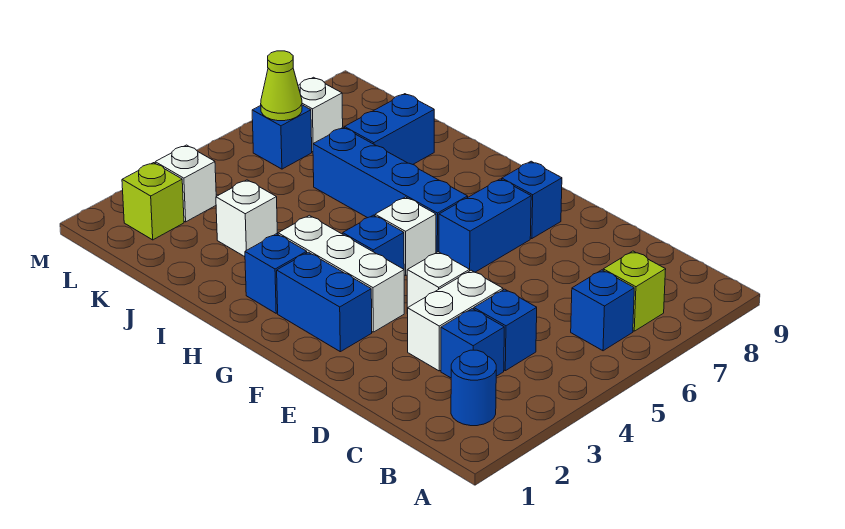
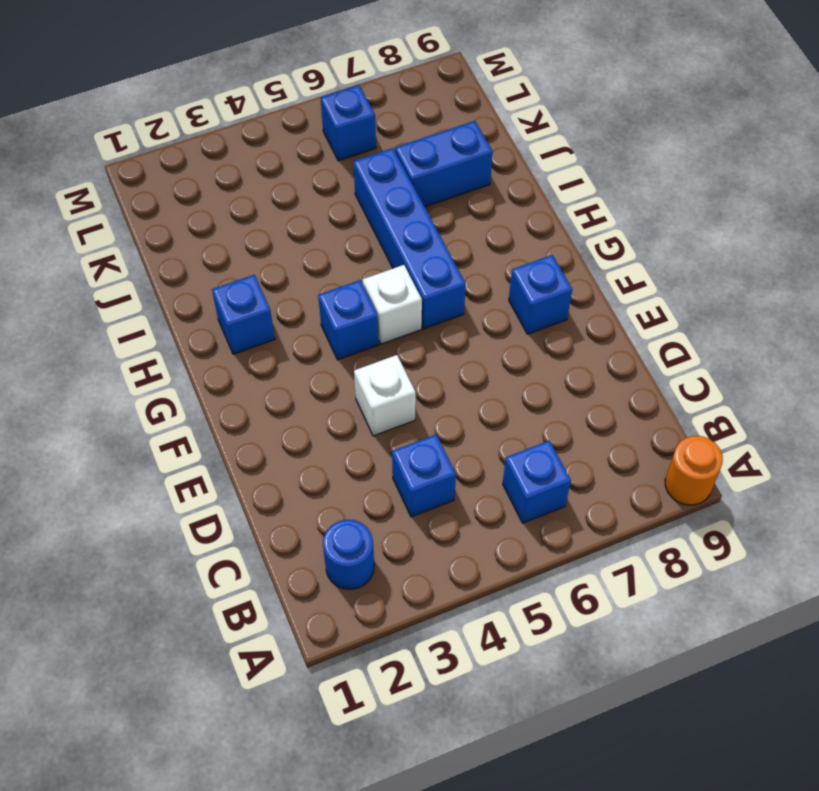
orange round brick A9 level 1 -> none
none -> lime brick B7 level 1
none -> blue brick C3 level 1
none -> white brick D3:D4 level 1

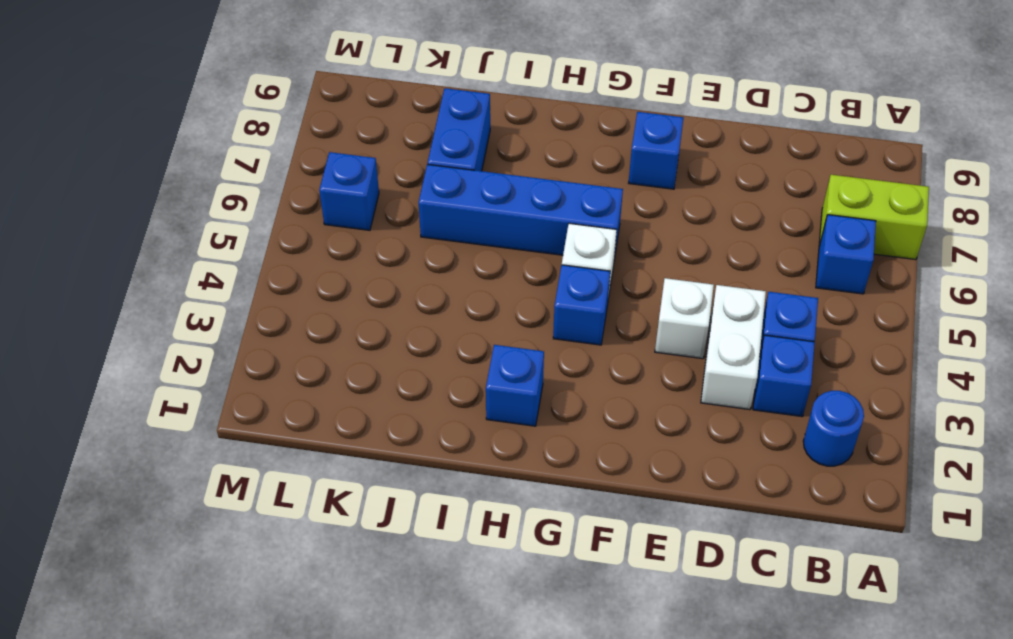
lime brick A7:B7 level 1 -> lime brick B7 level 1
none -> blue brick F2:G2 level 1
none -> white brick F3:H3 level 1
none -> blue brick F6:F7 level 1

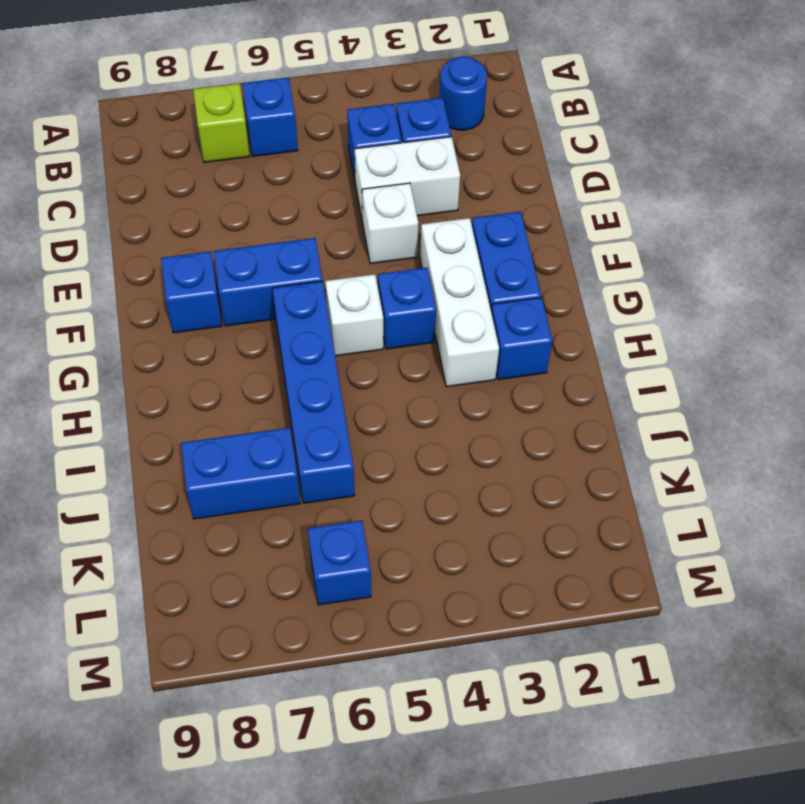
none -> white brick J3 level 1
none -> lime brick L2 level 1
none -> white brick L3 level 1

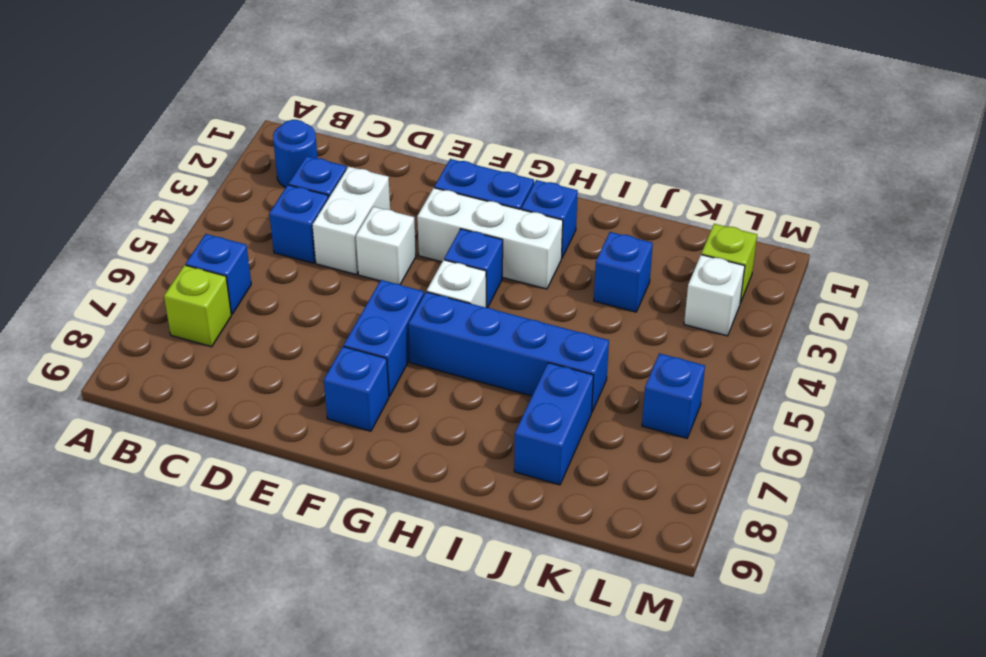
blue brick J3 level 1 -> white brick J3 level 1
none -> white brick L7 level 1
none -> lime cone L6 level 2

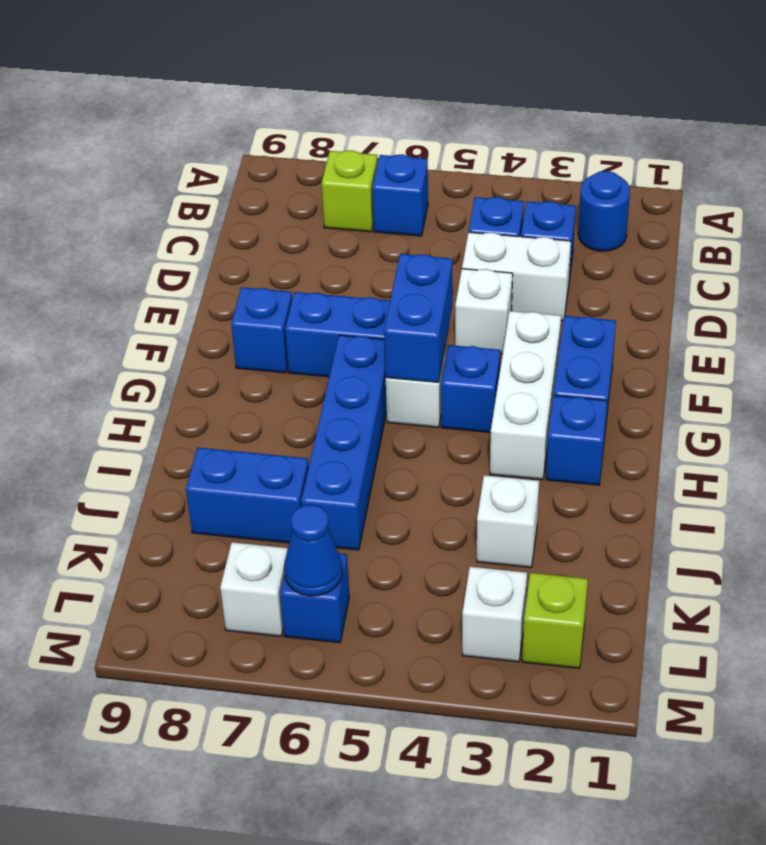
blue brick F5:G5 level 2 -> none
blue cone L6 level 2 -> lime cone L6 level 2

